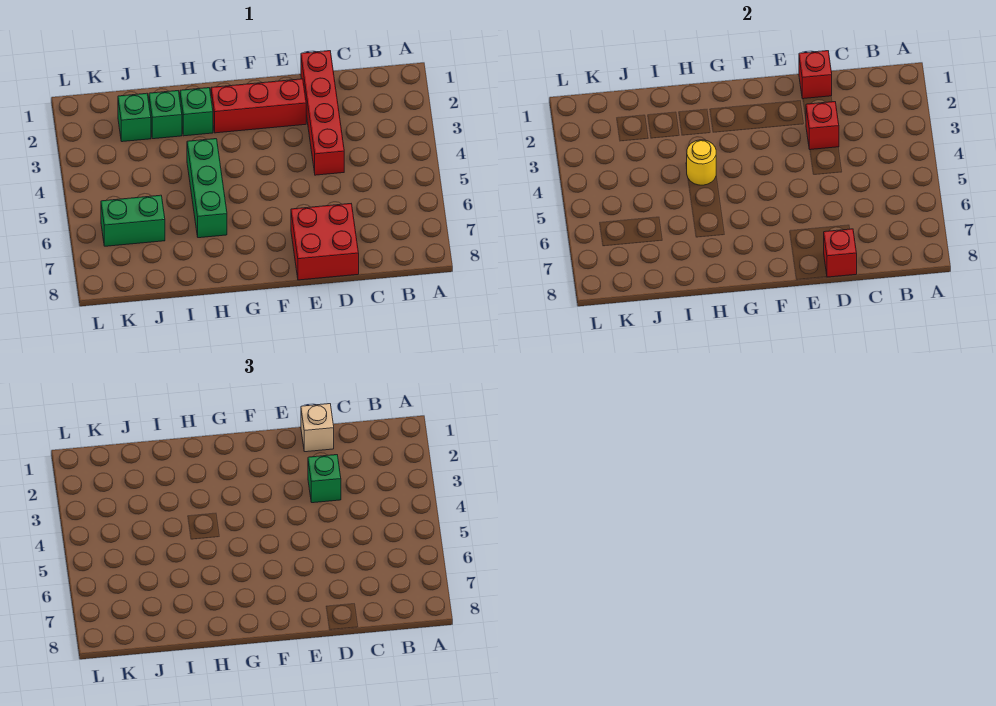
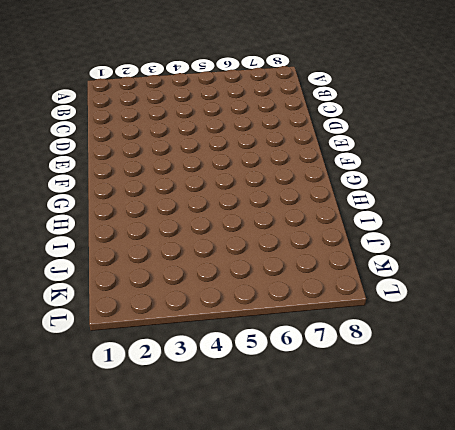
none -> red brick D1:D4 level 1
none -> red brick D7:E8 level 1
none -> red brick E2:G2 level 1

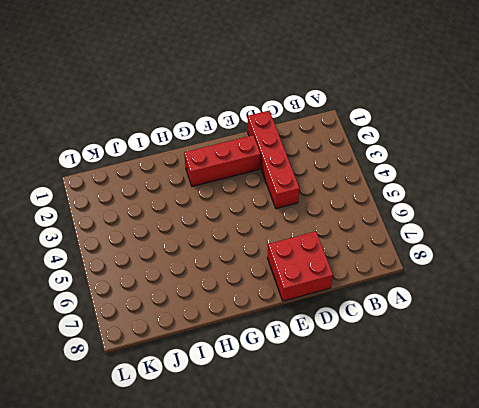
none -> green brick H2 level 1
none -> green brick H4:H6 level 1
none -> green brick I2 level 1

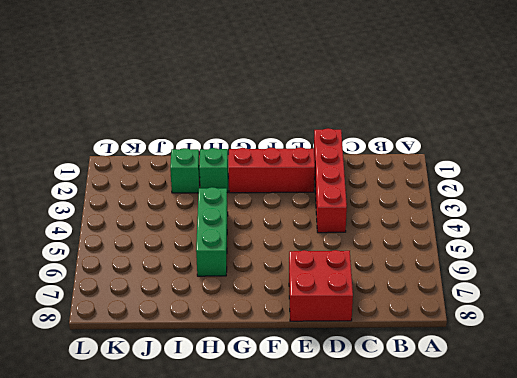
none -> green brick J2 level 1
none -> green brick J6:K6 level 1
none -> red brick D1 level 2

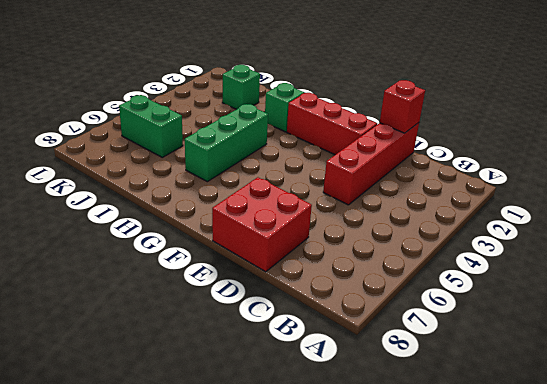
none -> green brick I2 level 1
none -> red brick D3 level 2
none -> red brick D8 level 2

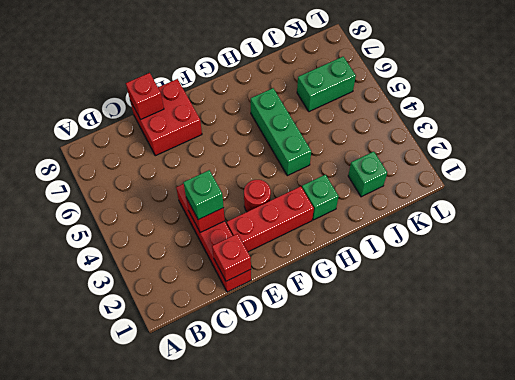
red round brick F3 level 1 -> none
none -> green brick I2 level 1
none -> yellow round brick H4 level 2
none -> tan brick D1 level 3

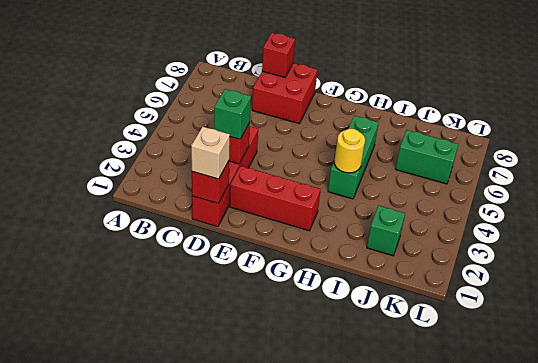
none -> green brick H2 level 1
none -> green brick I2 level 1

